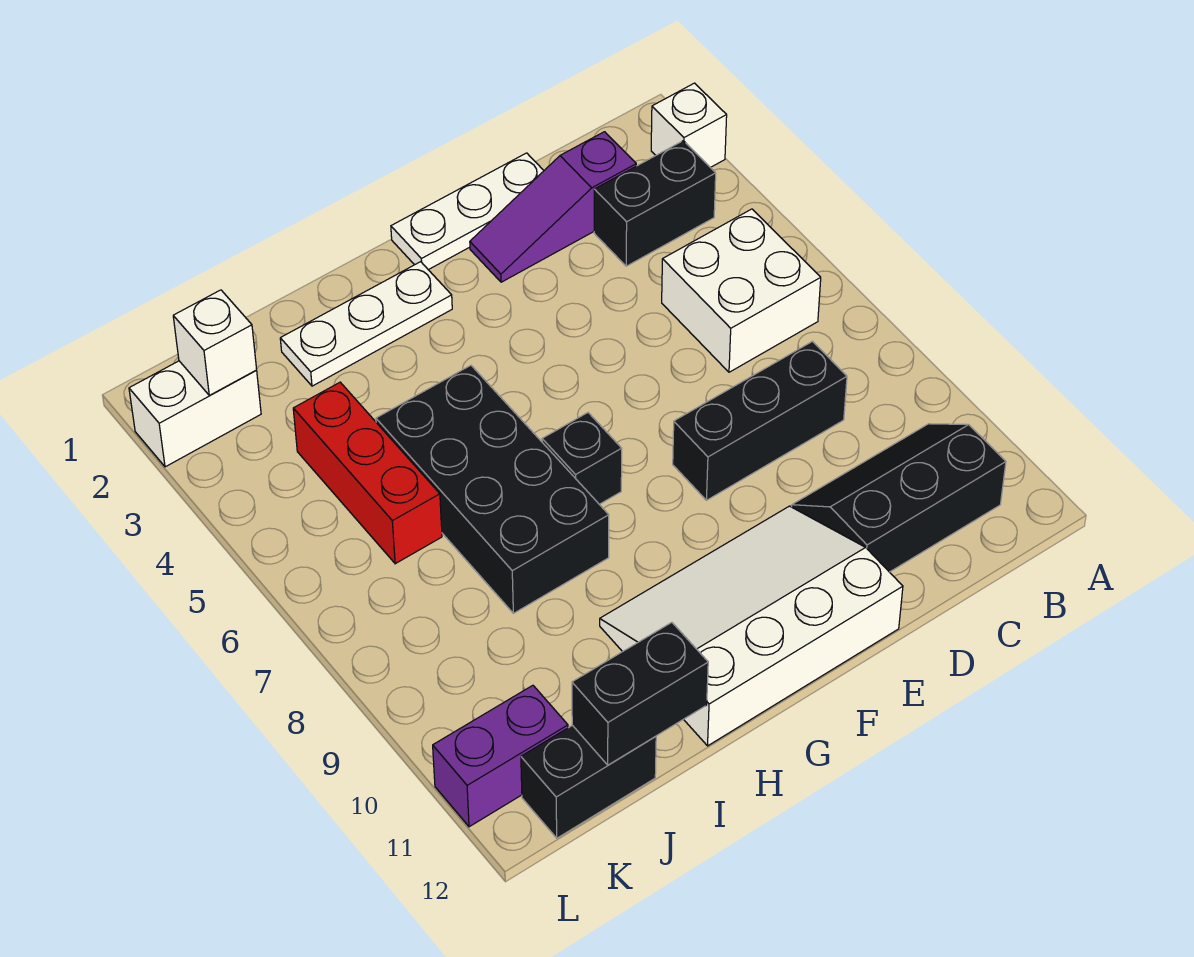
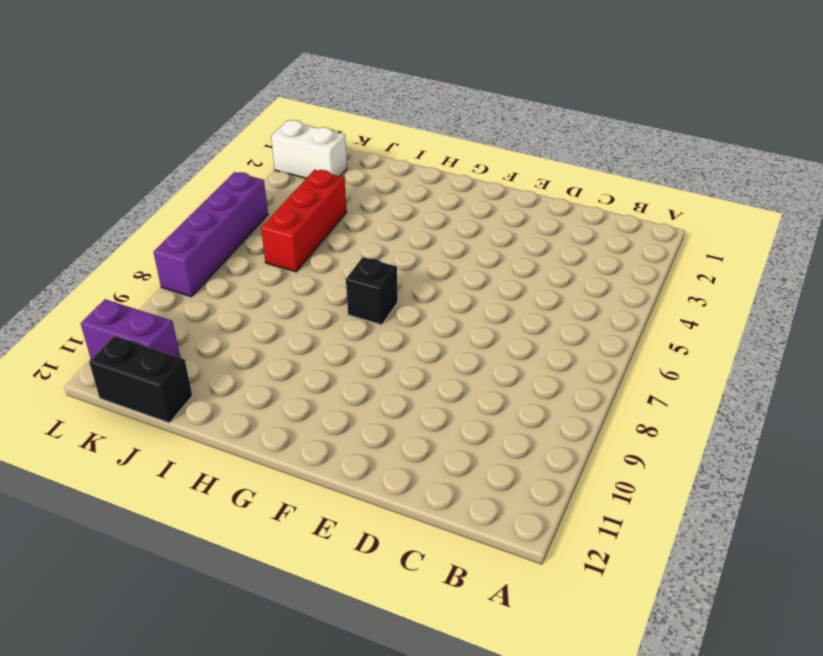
purple brick L5:L8 level 1 -> none
none -> white brick A2 level 1
none -> black brick B3:C3 level 1
none -> white brick B5:C6 level 1

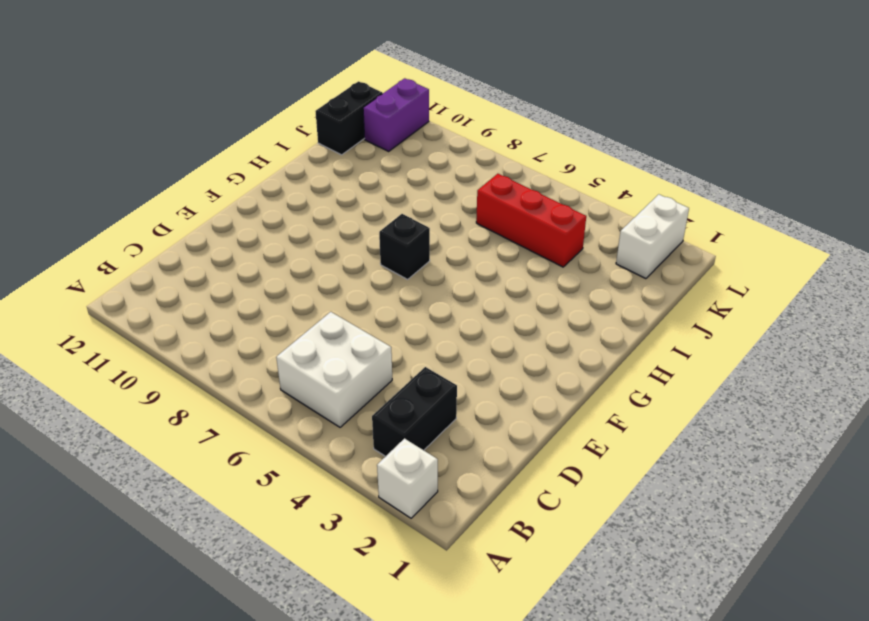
none -> black slope B10:D11 level 1 top 11
none -> purple slope C2:E2 level 1 top C
none -> black brick C8:E8 level 1

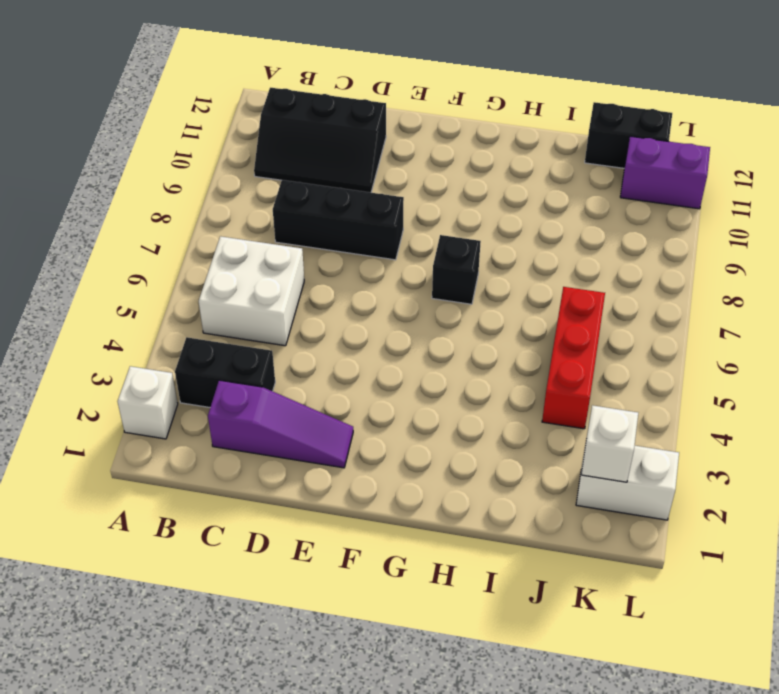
none -> white plate D1:F1 level 1
none -> white slope E10:H12 level 1 top 12
none -> white plate G2:I2 level 1

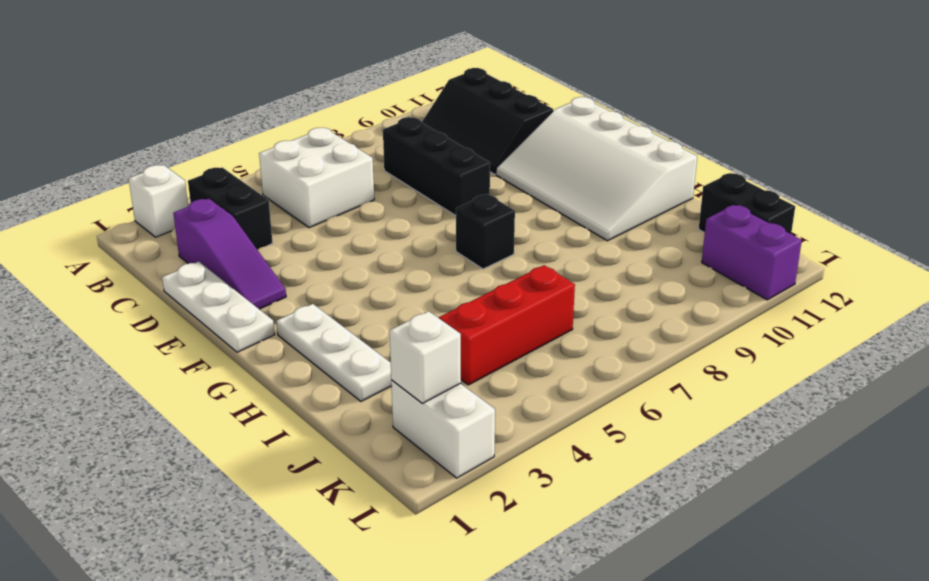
none -> black brick H5:I8 level 1
none -> black brick I12:J12 level 2

